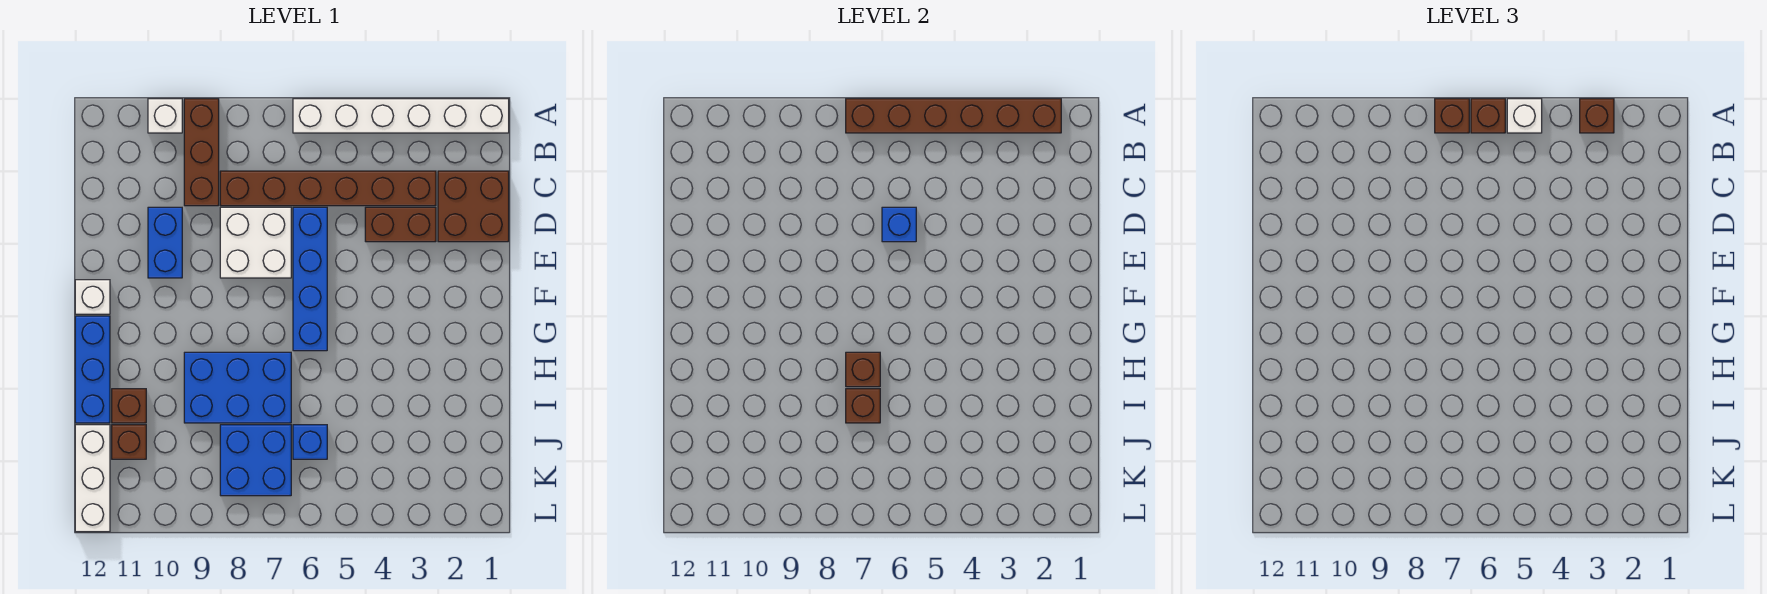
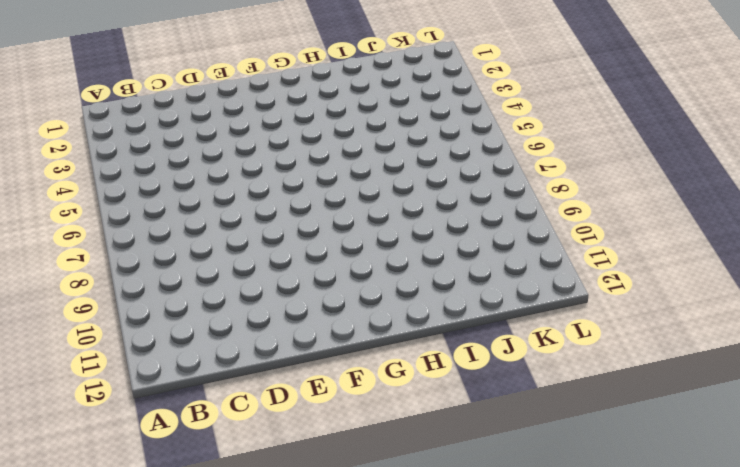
none -> white brick A1:A6 level 1
none -> brown brick A9:C9 level 1
none -> white brick A10 level 1

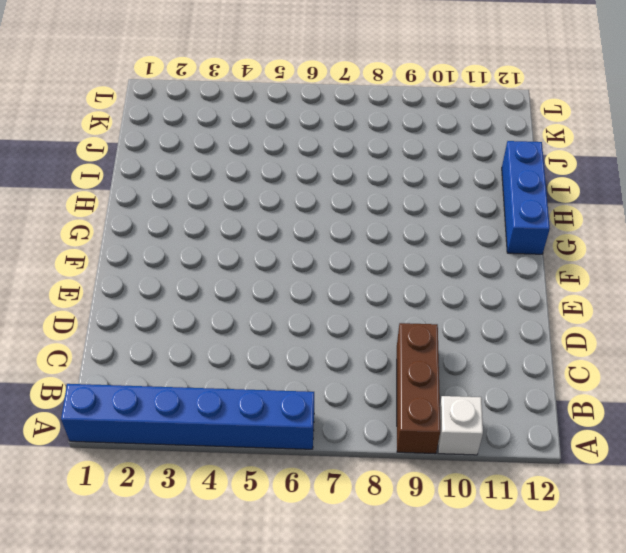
blue brick A1:A6 level 1 -> white brick A1:A6 level 1
none -> brown brick C1:D2 level 1
none -> brown brick C3:C8 level 1
none -> brown brick D3:D4 level 1

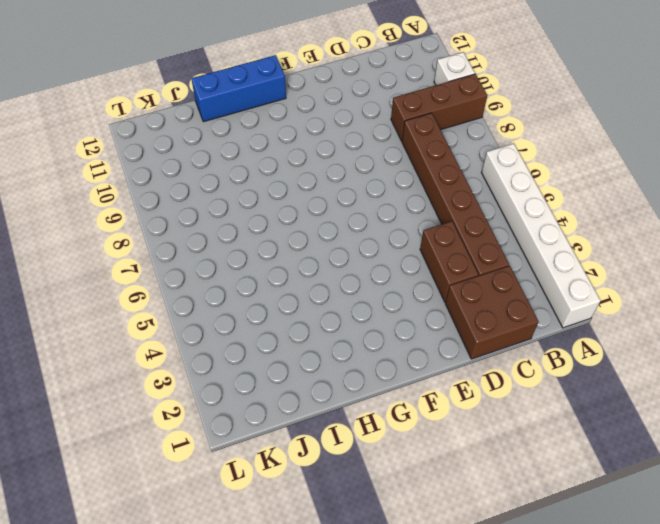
none -> blue brick D6:G6 level 1
none -> white brick D7:E8 level 1
none -> blue brick D10:E10 level 1

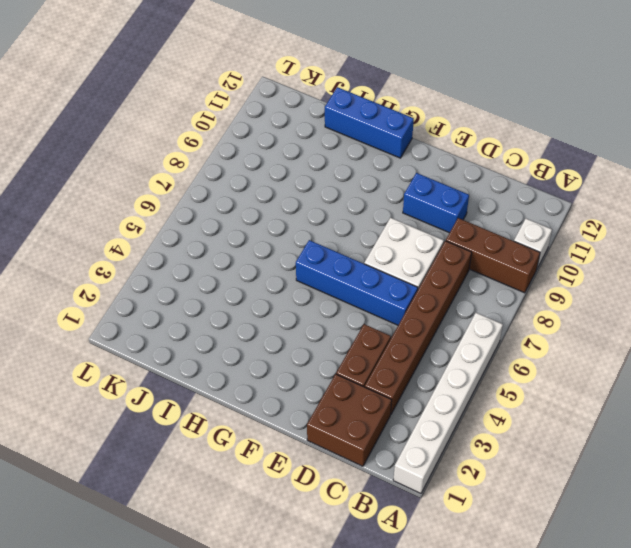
none -> white brick F12 level 1
none -> blue brick H7:I9 level 1
none -> brown brick I11 level 1

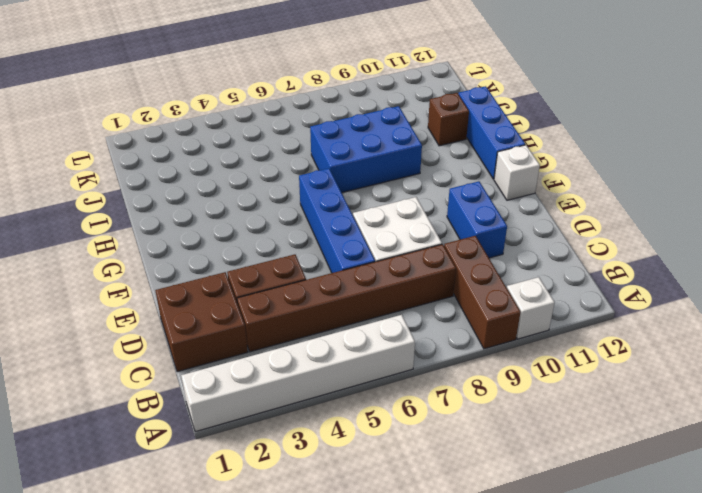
none -> blue brick J6 level 1
none -> blue brick J7:K8 level 1
none -> brown brick J11 level 1

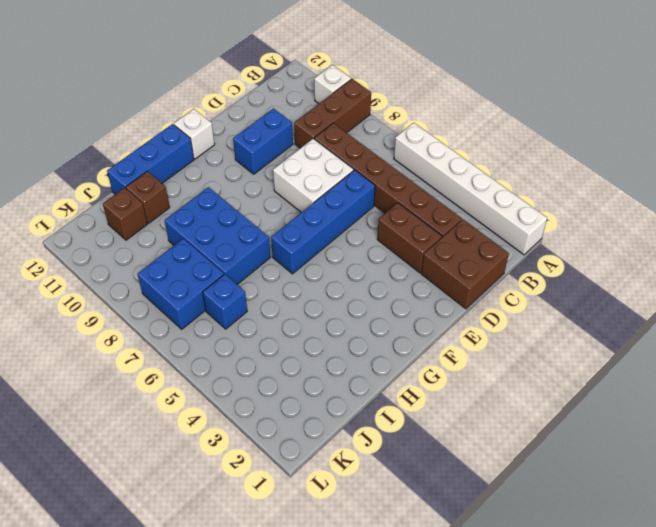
none -> white brick J12:L12 level 1
none -> brown brick A2:A7 level 2
none -> blue brick D6 level 2

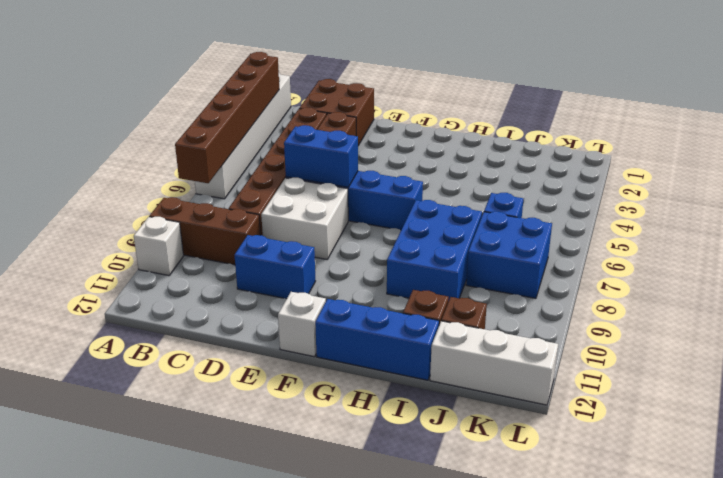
blue brick D6:E6 level 2 -> blue brick D6 level 2
none -> brown brick H7 level 2
none -> brown brick I7 level 2
none -> brown brick A3 level 3

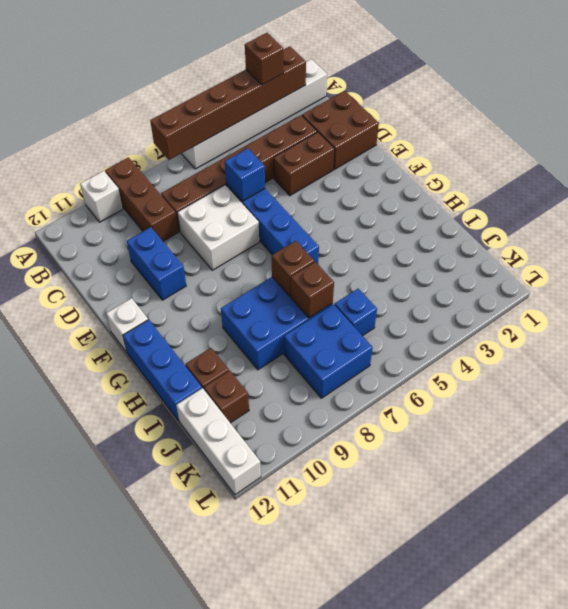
none -> white brick A5 level 3
none -> brown brick A6 level 3
none -> brown brick A7 level 3

